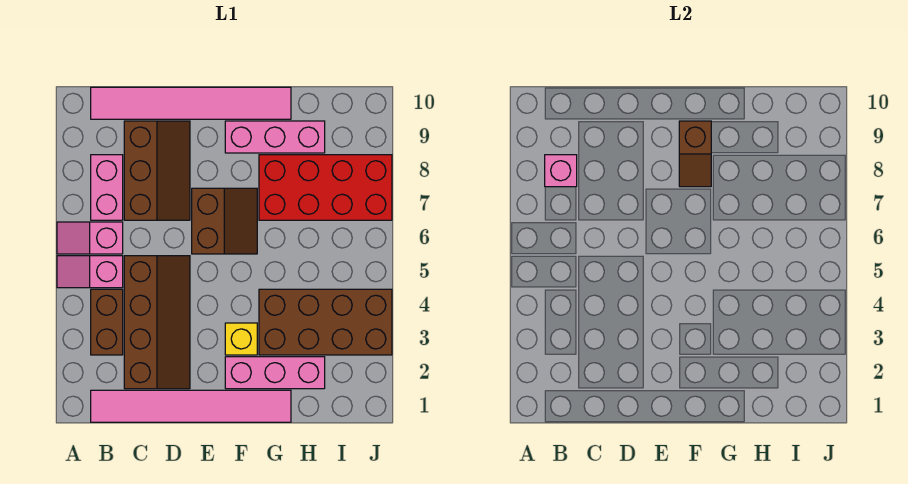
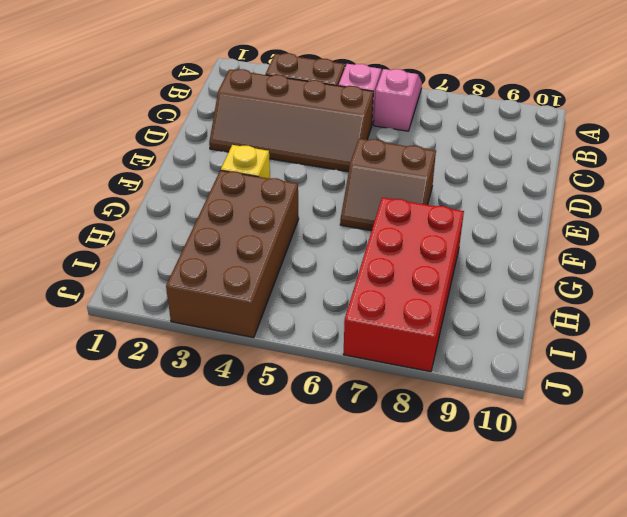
none -> pink tile B1:G1 level 1
none -> pink brick B7:B8 level 1
none -> pink tile B10:G10 level 1

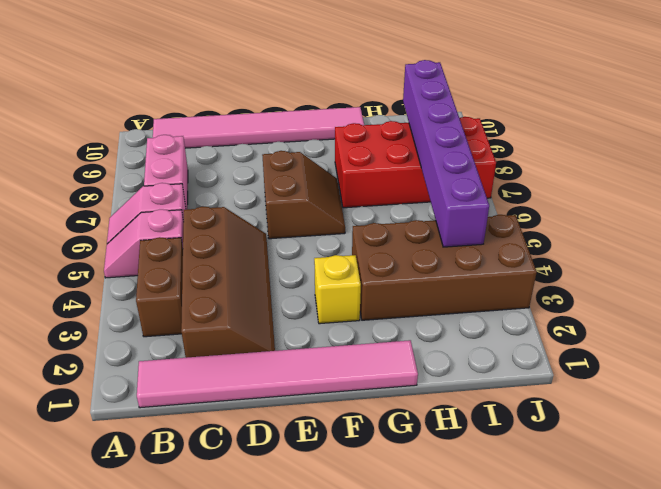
purple brick I4:I9 level 2 -> none
none -> brown slope C7:D9 level 1 top C
none -> pink brick F2:H2 level 1
none -> pink brick F9:H9 level 1

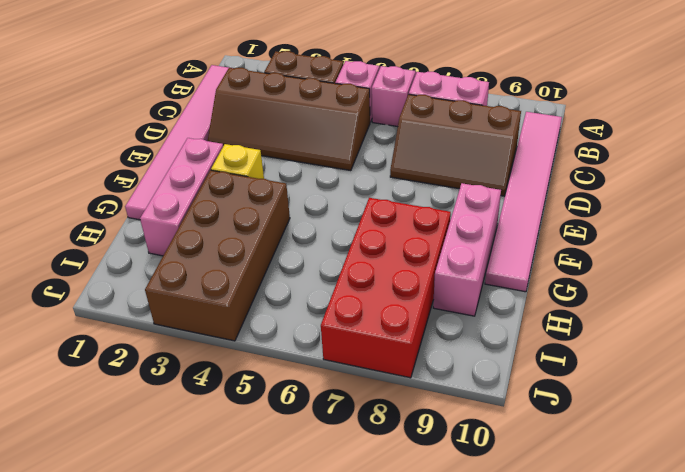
none -> brown slope E6:F7 level 1 top E
none -> pink brick B8 level 2
none -> brown slope F8:F9 level 2 top 9

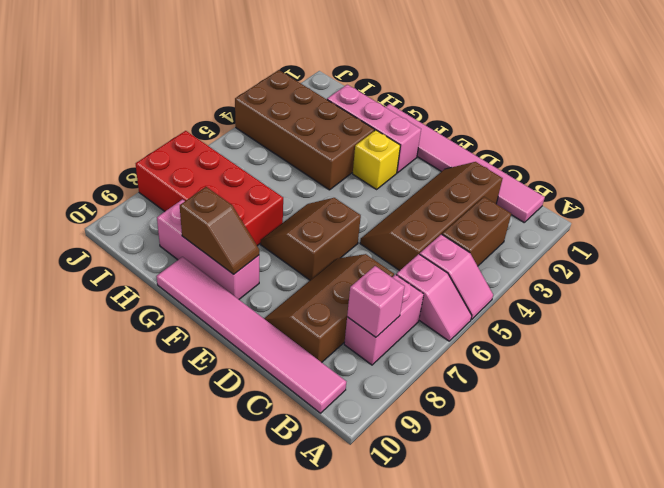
brown slope F9:G9 level 2 top G -> brown slope F8:F9 level 2 top 9

